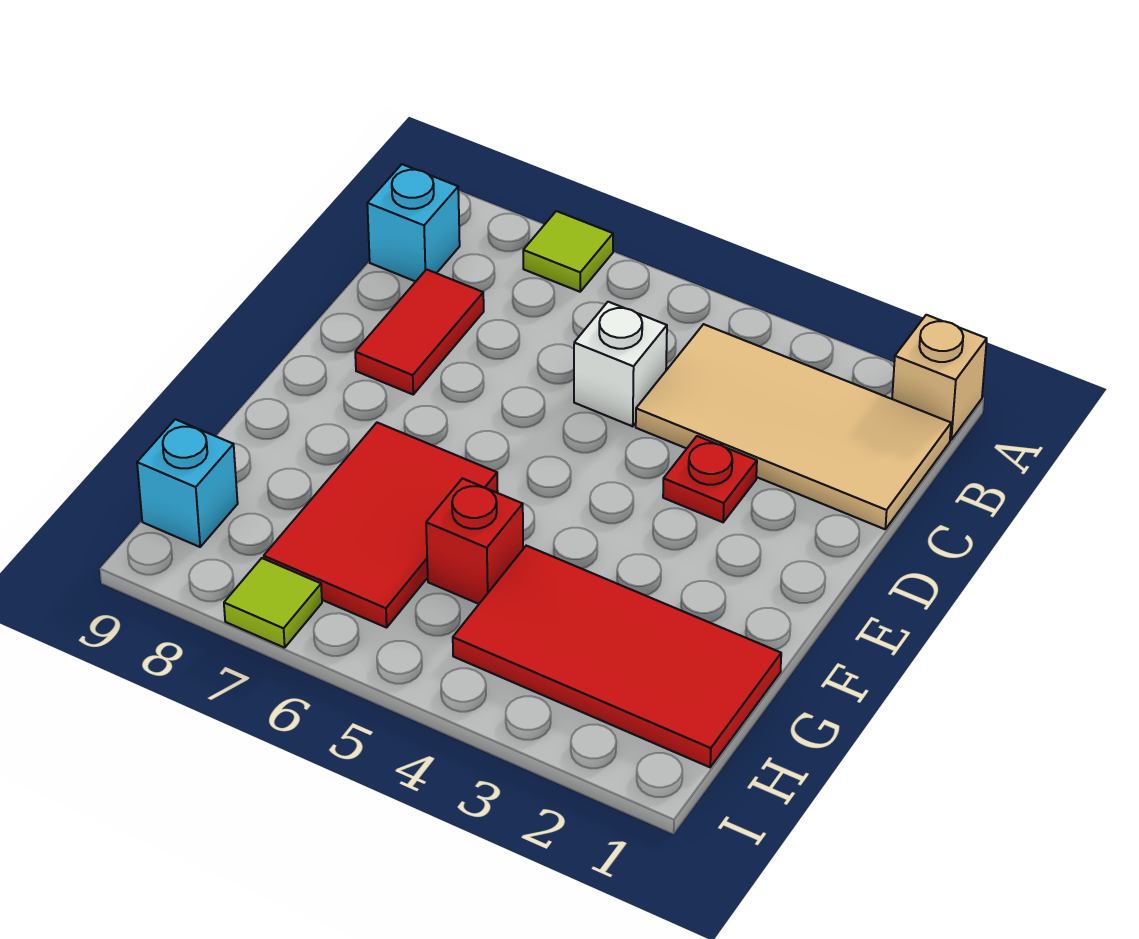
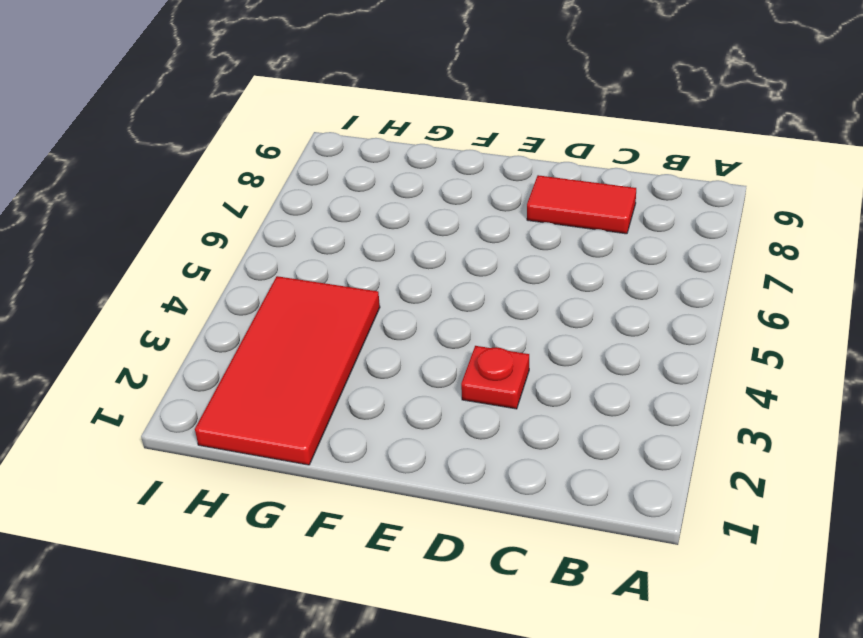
none -> tan brick A1 level 1
none -> lime tile A7 level 1
none -> tan tile B1:C4 level 1

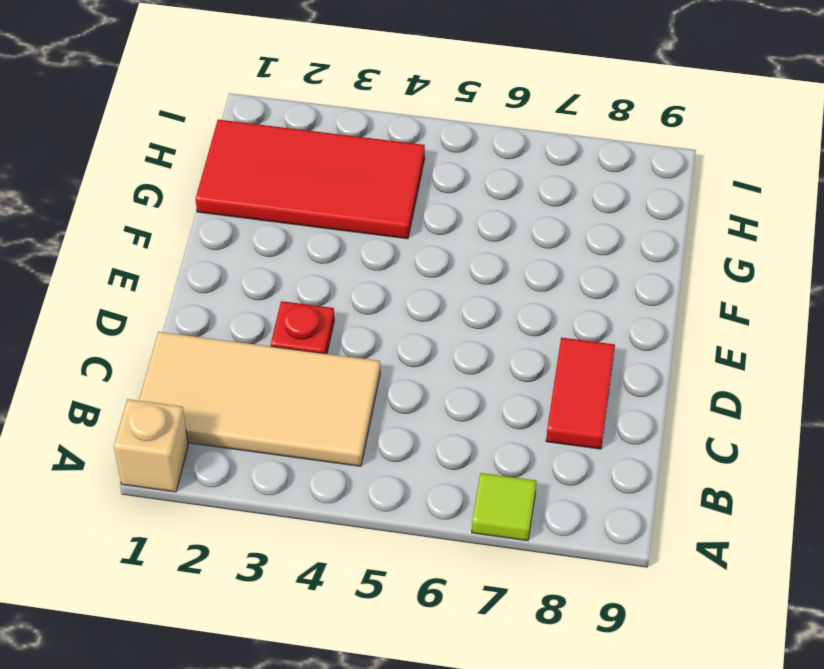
none -> cyan brick B9 level 1
none -> white brick C5 level 1
none -> red tile F6:H7 level 1

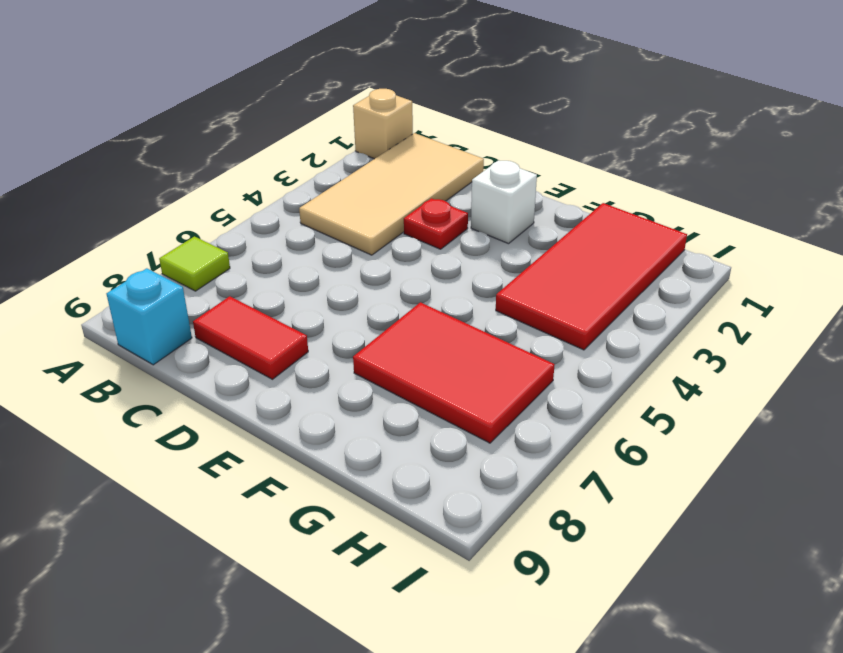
white brick E2 level 1 -> white brick C5 level 1
none -> red brick G5 level 1
none -> cyan brick H9 level 1
none -> lime tile I7 level 1

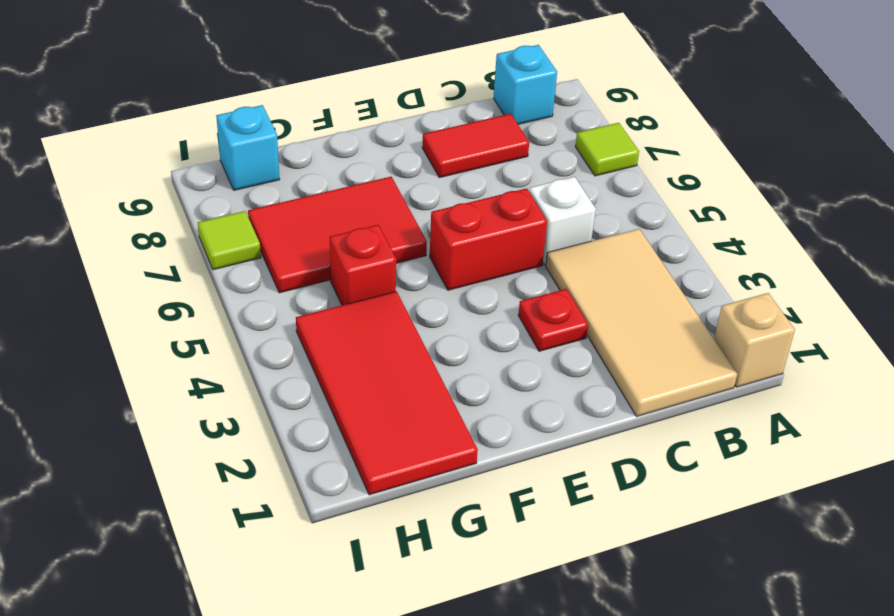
red brick D5:E5 level 1 -> none

